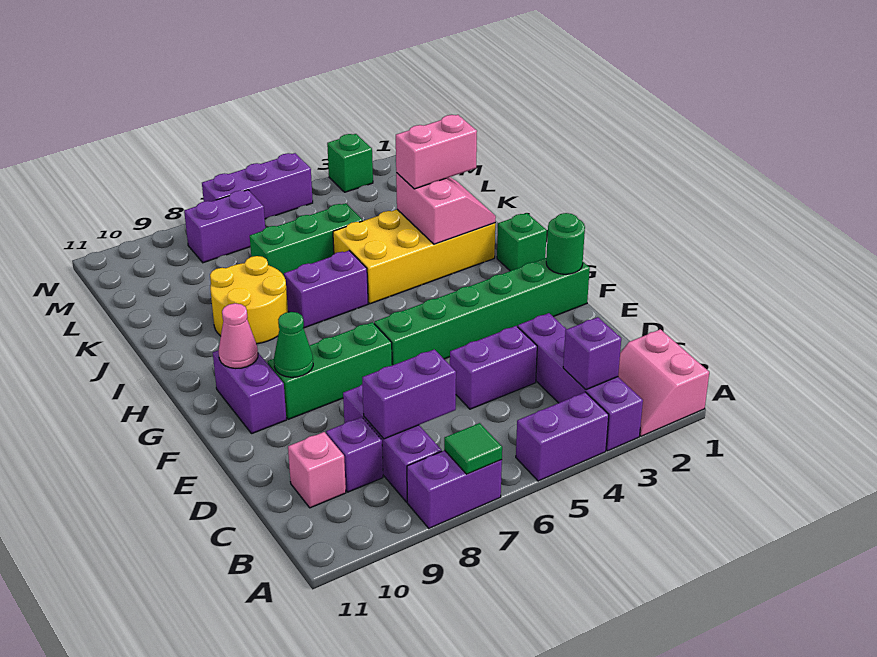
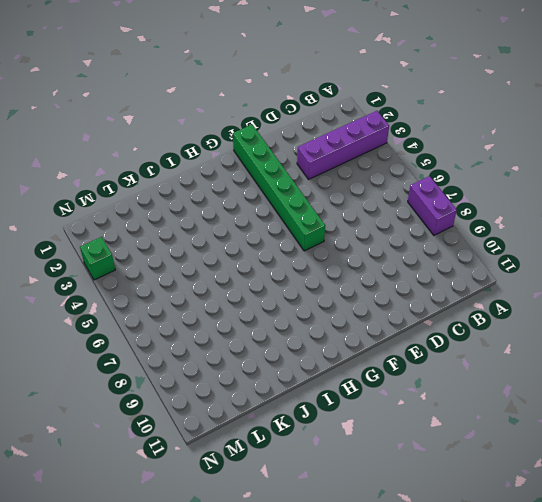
none -> pink slope A1:B2 level 1 top 1
none -> purple brick A4:A5 level 1
none -> purple brick B8:D8 level 1

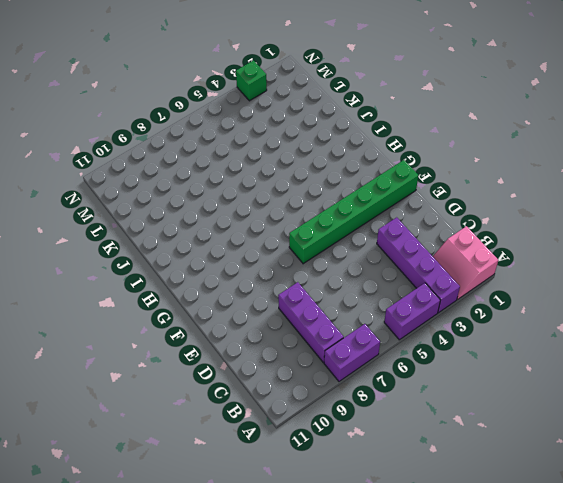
none -> purple brick C9 level 1
none -> pink brick C10 level 1
none -> purple brick D4:D5 level 1

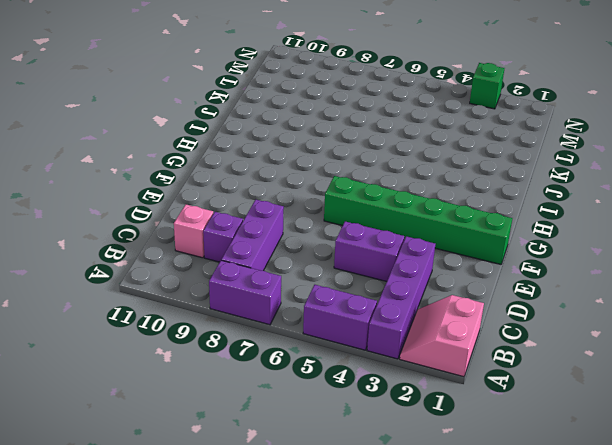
none -> green brick F7:F9 level 1
none -> purple brick F10:G10 level 1
none -> green brick H1 level 1

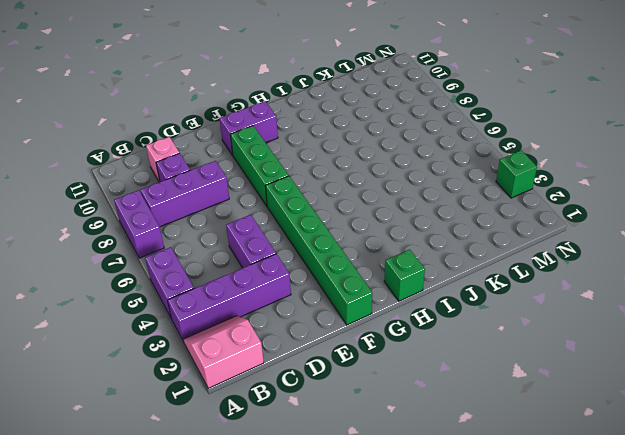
none -> yellow brick I2:J5 level 1
none -> purple brick I6:I7 level 1
none -> yellow round brick I8:J9 level 1

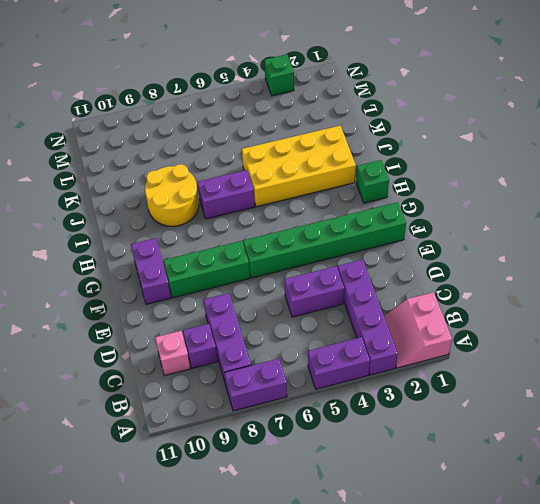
none -> green brick K5:K7 level 1
none -> purple brick M7:M8 level 1
none -> purple brick N5:N7 level 1

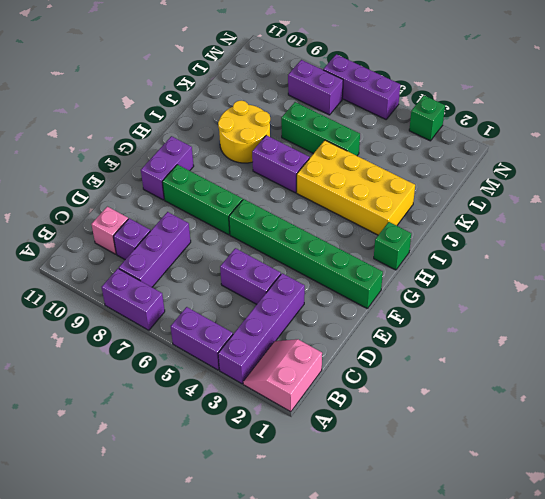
none -> green tile A7 level 2
none -> purple brick B3 level 2
none -> purple brick C7:C8 level 2

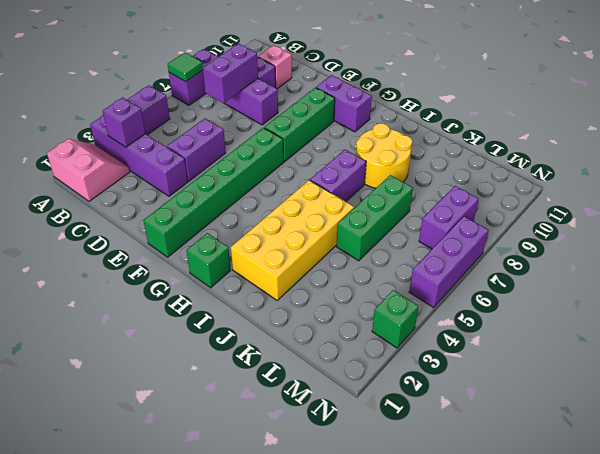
none -> green round brick F1 level 2
none -> green cone F9 level 2
none -> pink cone G10 level 2

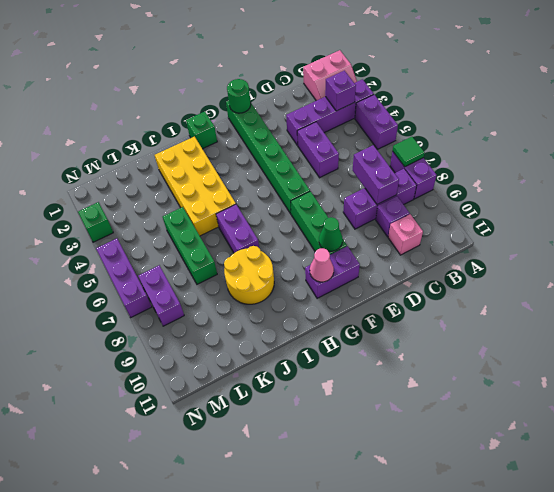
none -> pink slope I2:J3 level 2 top 3
none -> pink brick J2:J3 level 3

